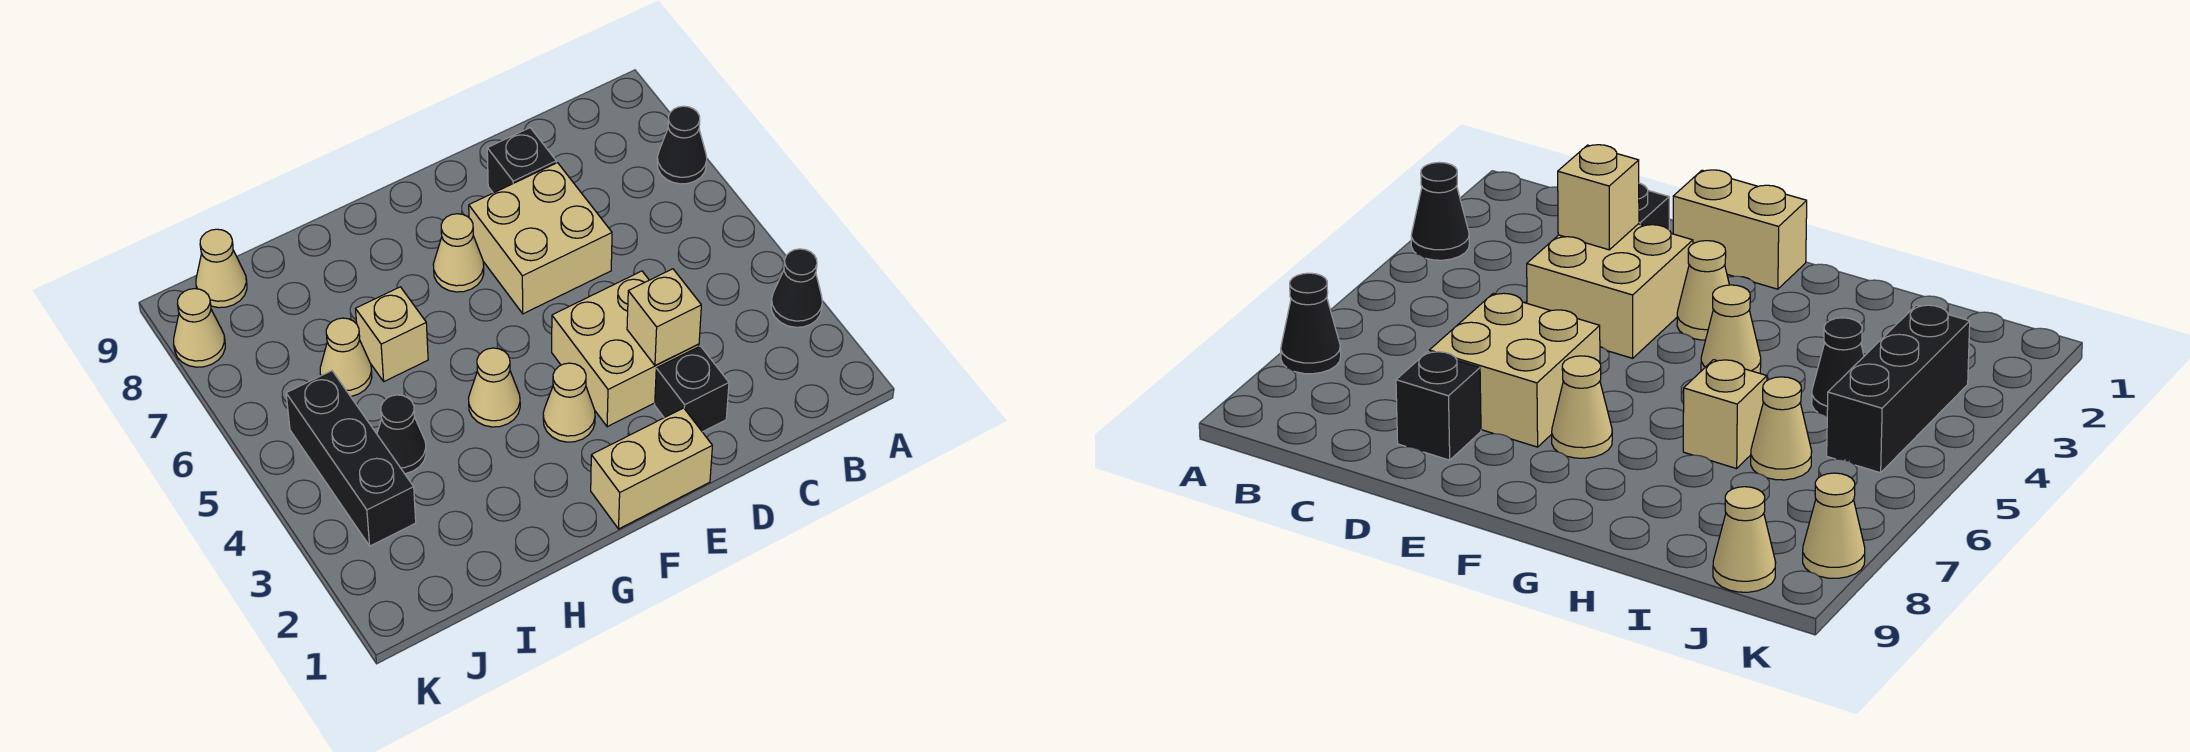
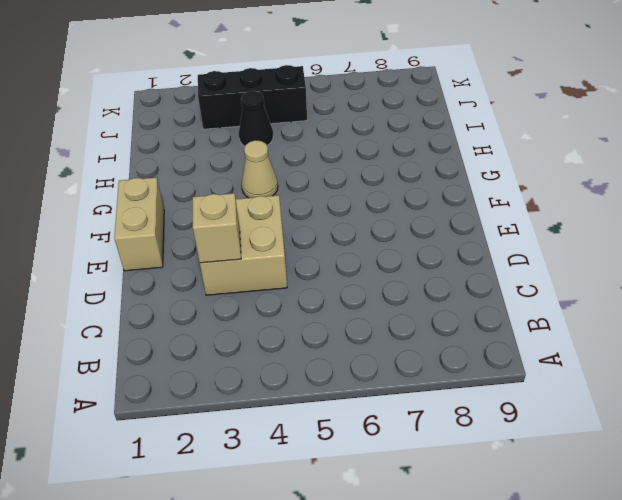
none -> black cone A3 level 1
none -> black cone A7 level 1
none -> black brick D2 level 1

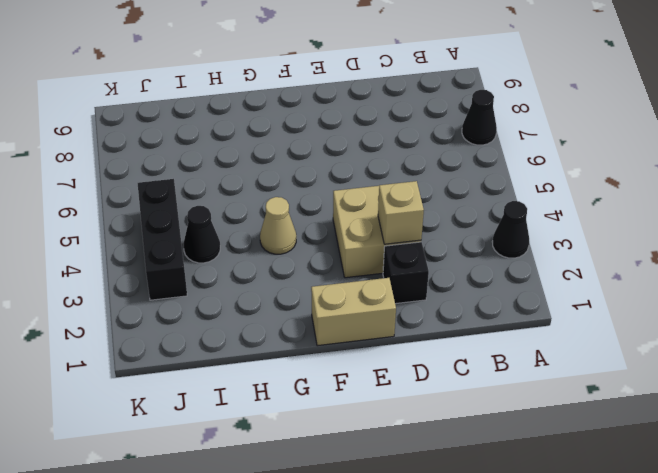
none -> tan brick D6:E7 level 1
none -> black brick D8 level 1
none -> tan cone F3 level 1

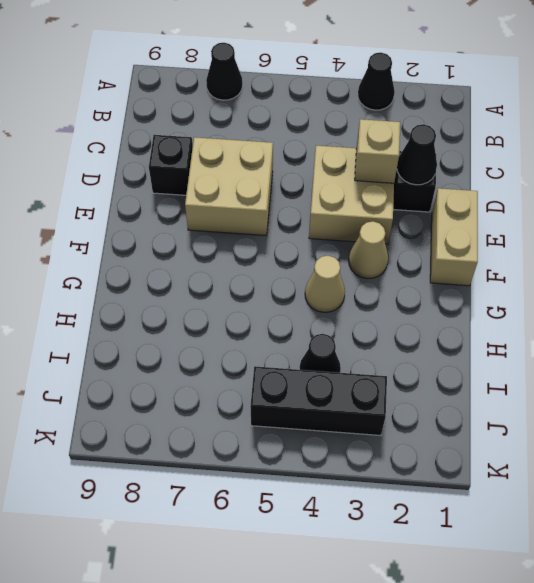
black cone D2 level 2 -> none
none -> tan cone F7 level 1
none -> tan brick H6 level 1
none -> tan cone I6 level 1

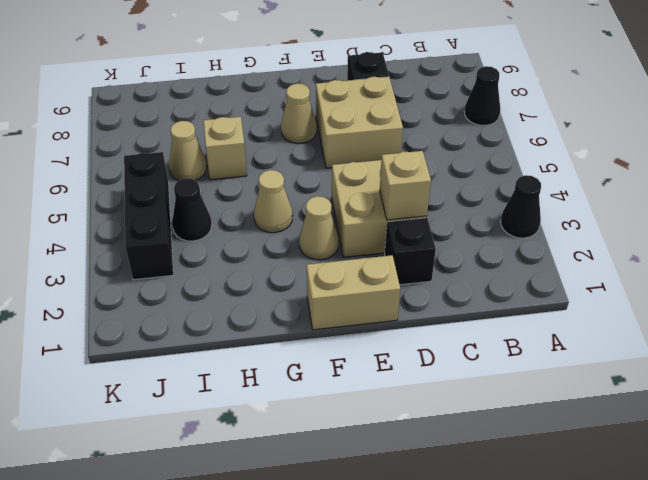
none -> tan cone J9 level 1
none -> tan cone K8 level 1

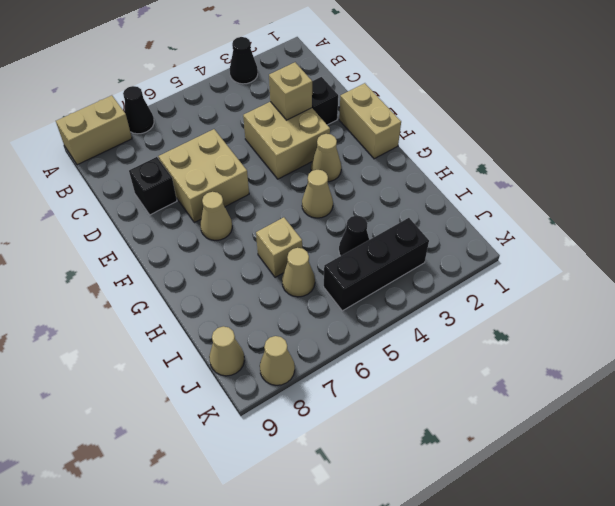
tan brick A8:A9 level 1 -> none

